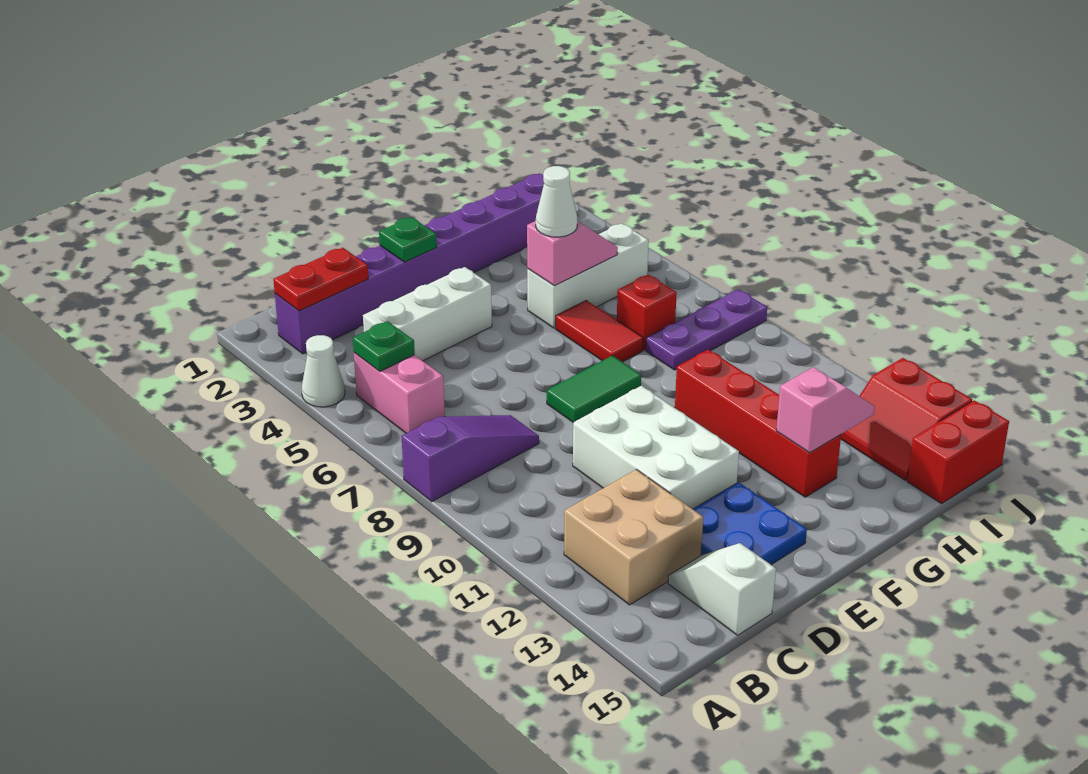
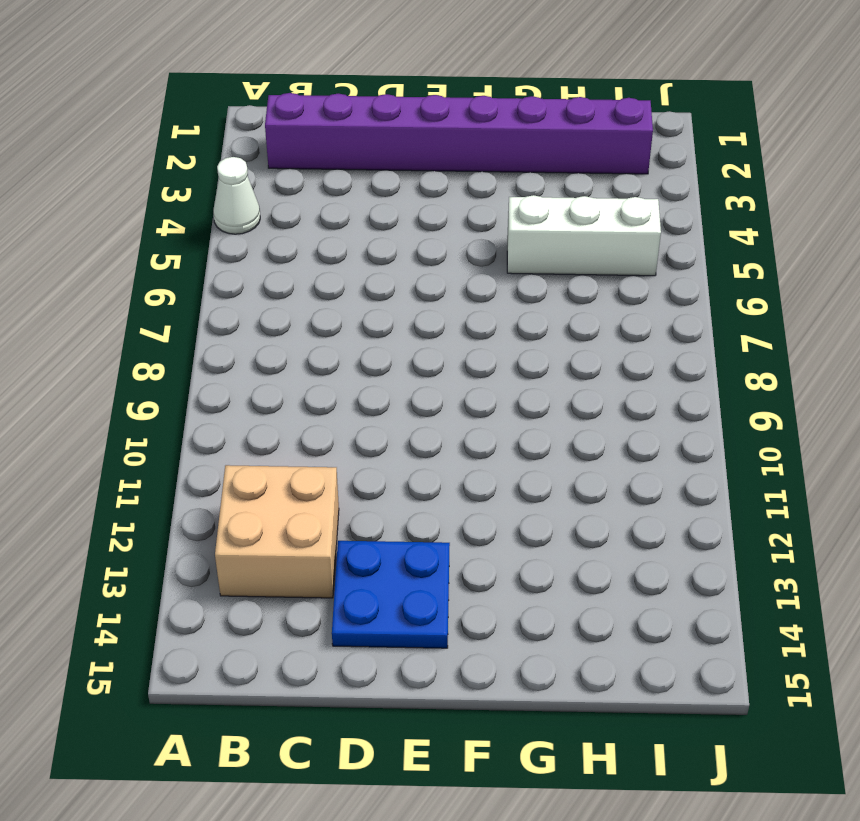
none -> purple slope A8:C8 level 1 top A
none -> pink brick B5:B6 level 1
none -> white brick C4:E4 level 1

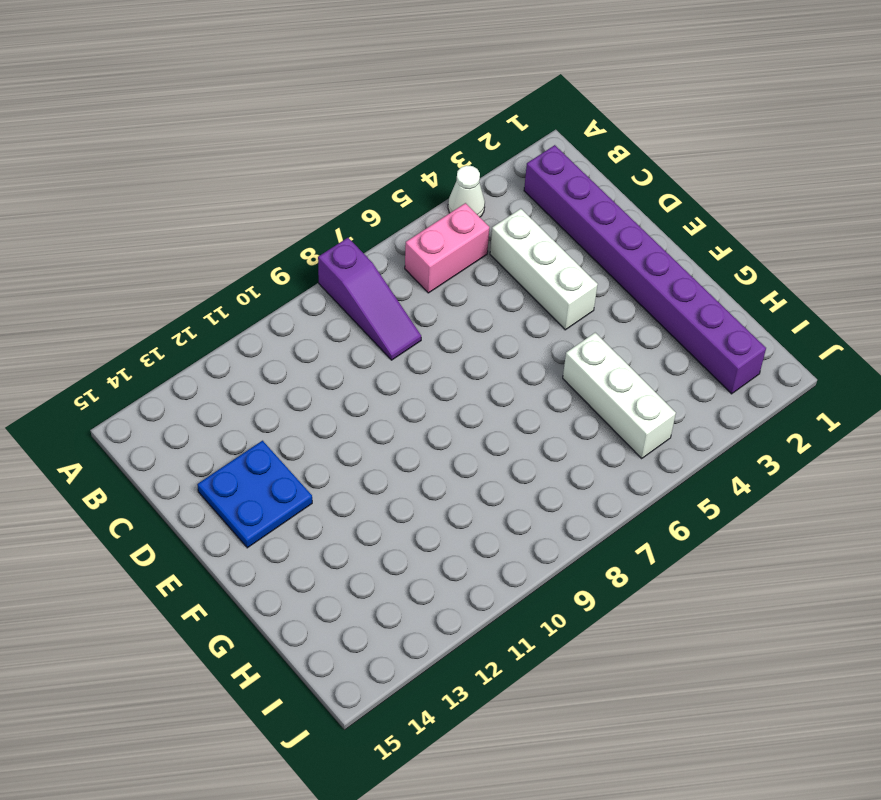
none -> tan brick B12:C13 level 1
none -> white slope C14:C15 level 1 top 15
none -> white brick D10:E12 level 1

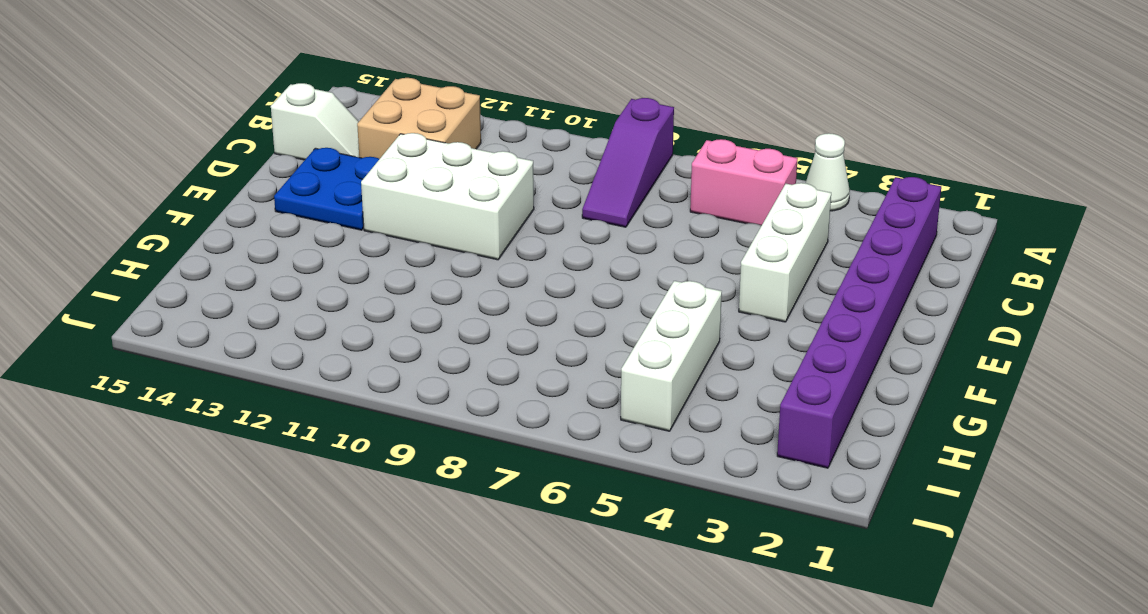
none -> green tile E8:F8 level 1
none -> red tile G6:G7 level 1
none -> red brick G10:G13 level 1

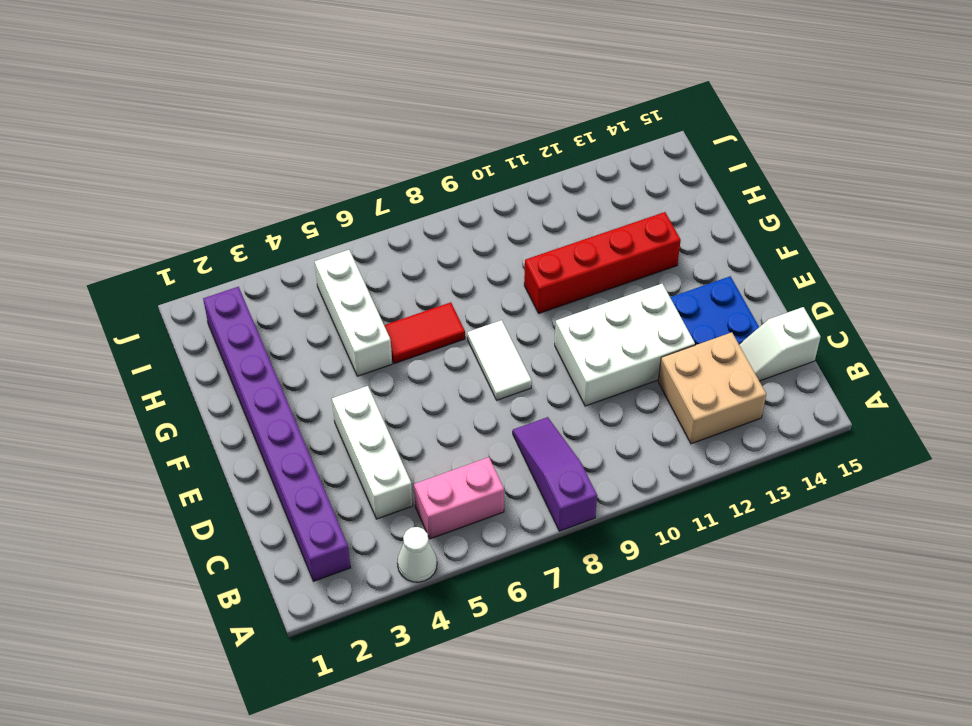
white tile E8:F8 level 1 -> green tile E8:F8 level 1
none -> red brick H7 level 1
none -> purple plate H8:J8 level 1
none -> red slope I13:J14 level 1 top J

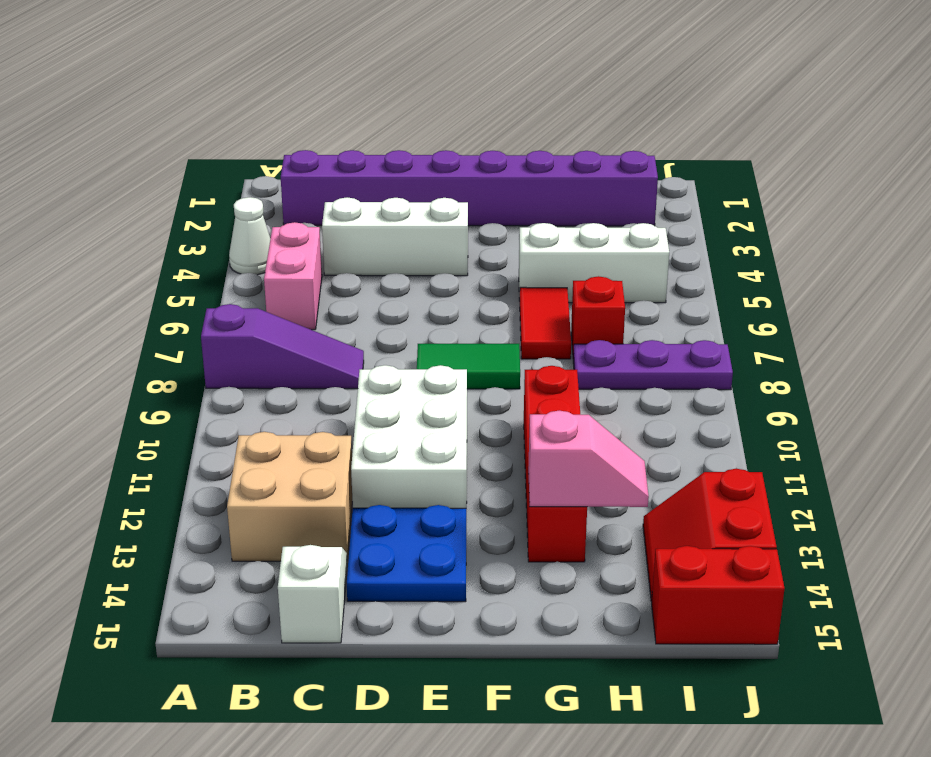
none -> red plate B2:C2 level 2
none -> green plate B5 level 2
none -> green plate E2 level 2

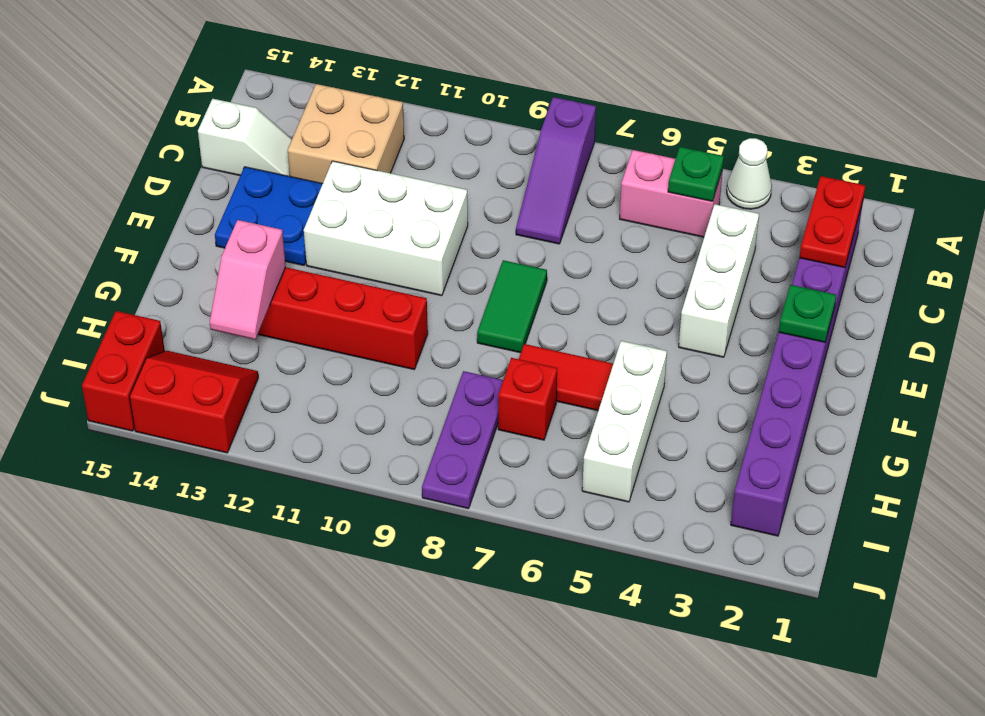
none -> pink slope G5:H5 level 2 top G
none -> white cone G5 level 3

